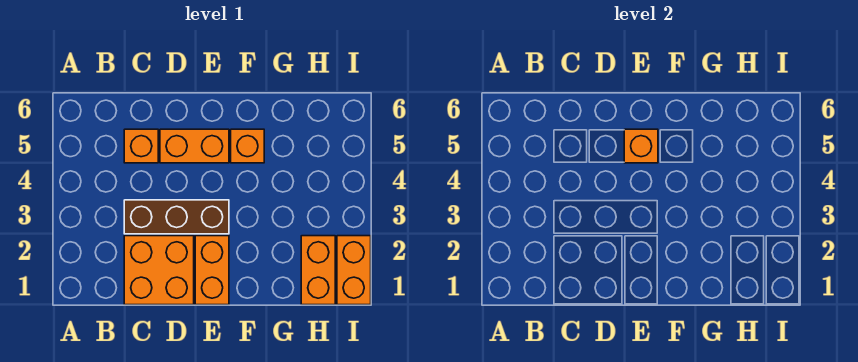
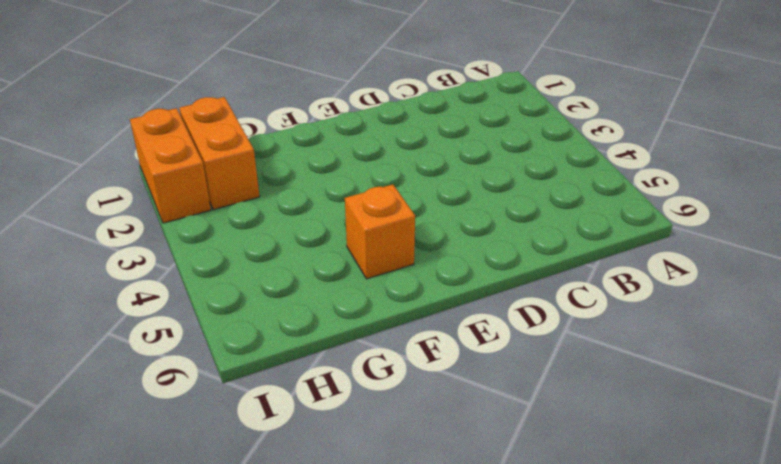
none -> orange brick C1:D2 level 1
none -> brown brick C3:E3 level 1

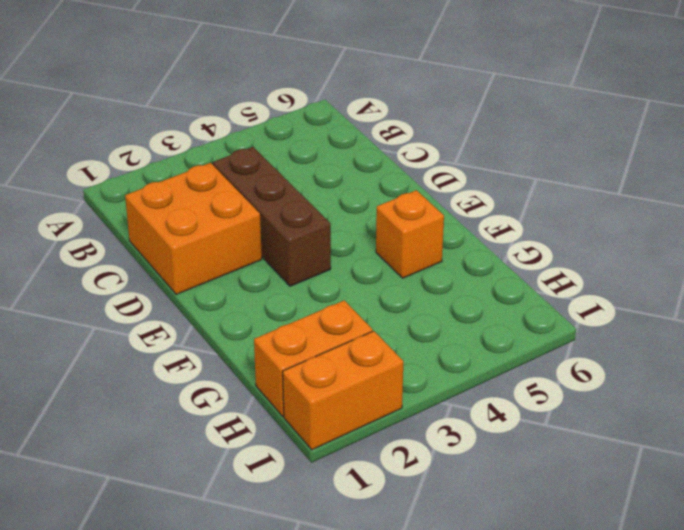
none -> orange brick C5 level 1
none -> orange brick D5:E5 level 1

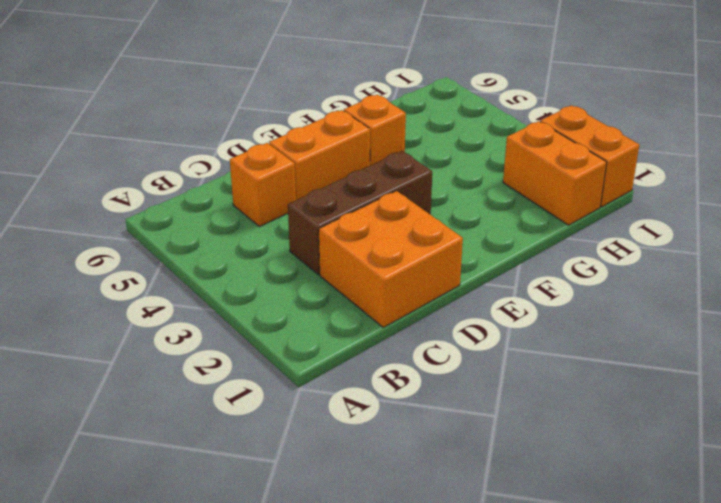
none -> orange brick E1:E2 level 1
none -> orange brick E5 level 2

